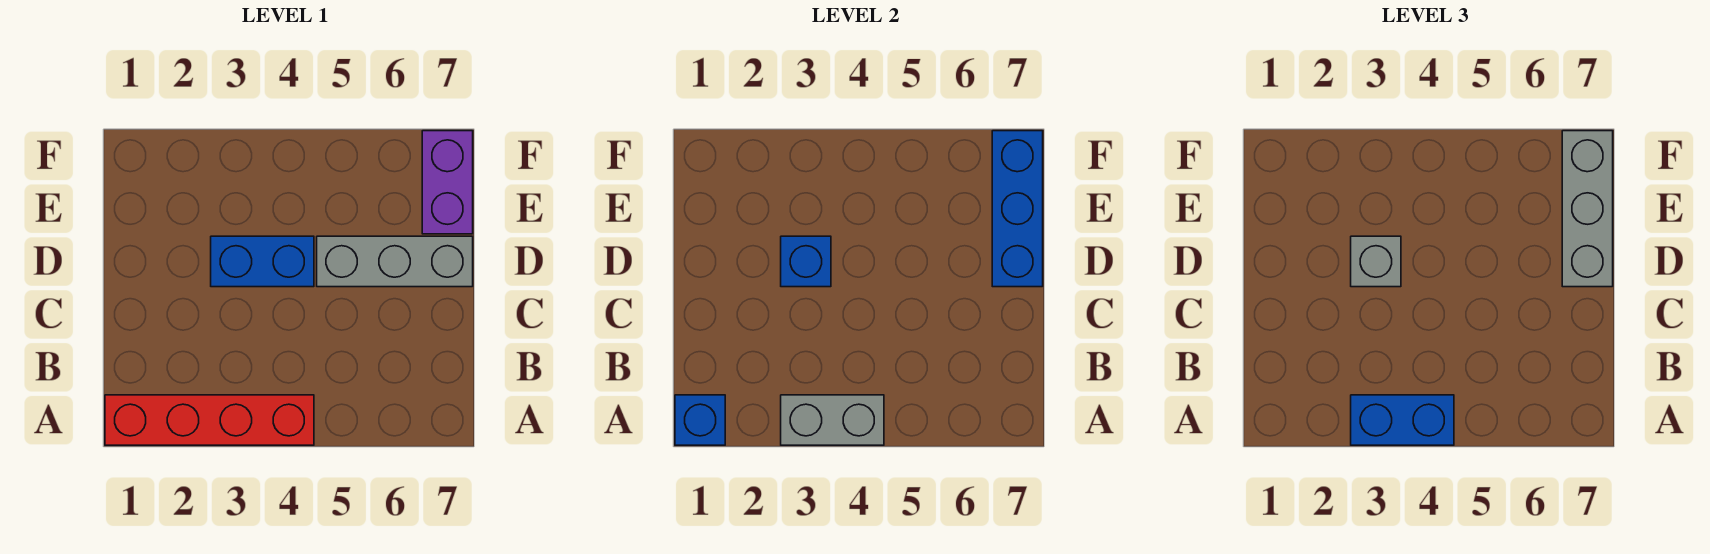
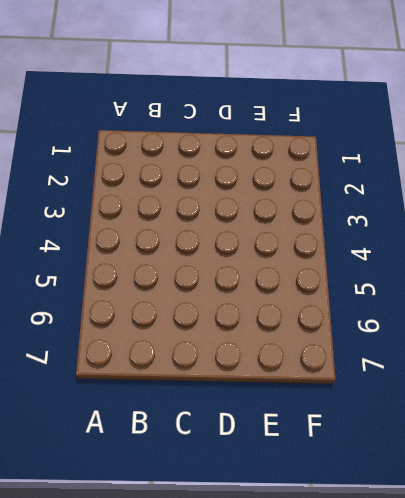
none -> red brick A1:A4 level 1
none -> blue brick D3:D4 level 1

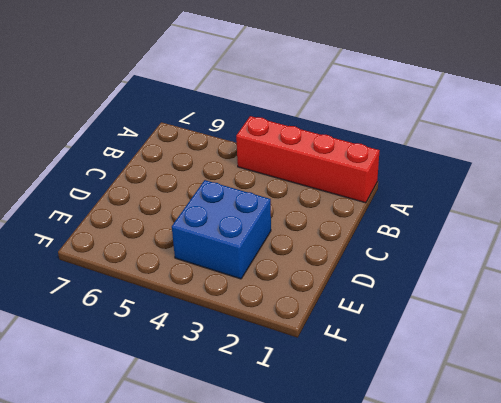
blue brick D3:E4 level 1 -> blue brick D3:D4 level 1
none -> grey brick D5:D7 level 1
none -> purple brick E7:F7 level 1

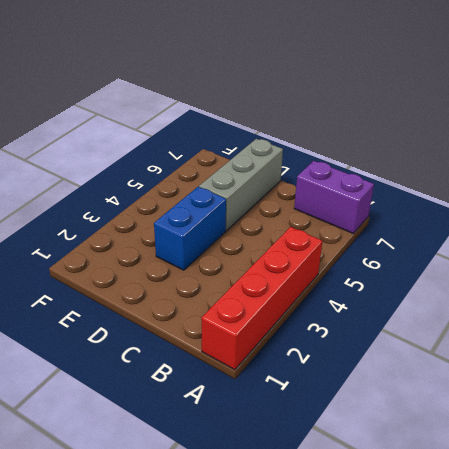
purple brick A7:B7 level 1 -> purple brick E7:F7 level 1
none -> blue brick A1 level 2
none -> grey brick A3:A4 level 2

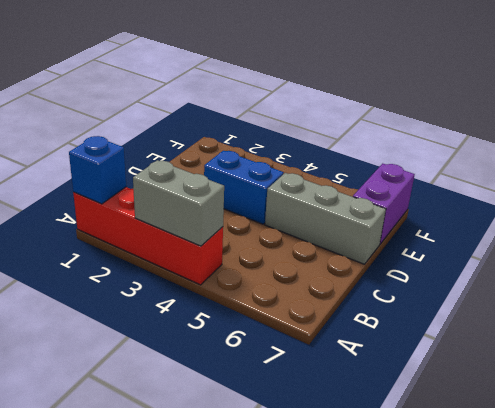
none -> blue brick D3 level 2
none -> blue brick D7:F7 level 2

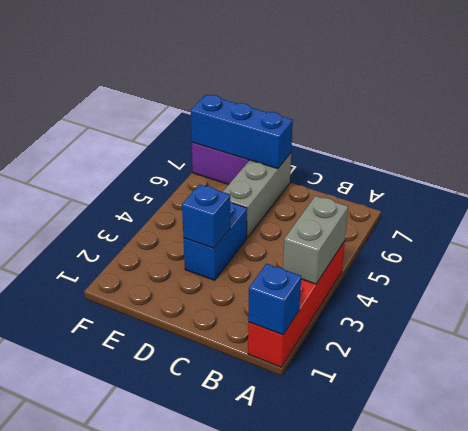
none -> blue brick A3:A4 level 3
none -> grey brick D3 level 3

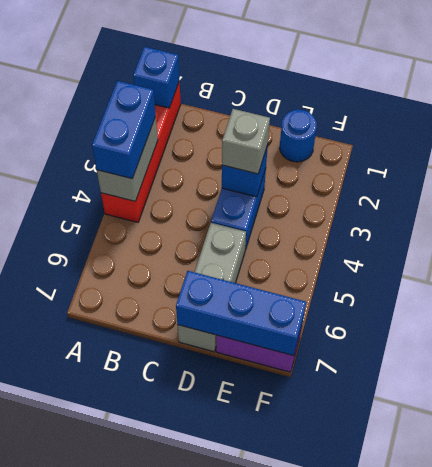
blue round brick E1 level 1 -> none
none -> grey brick D7:F7 level 3

